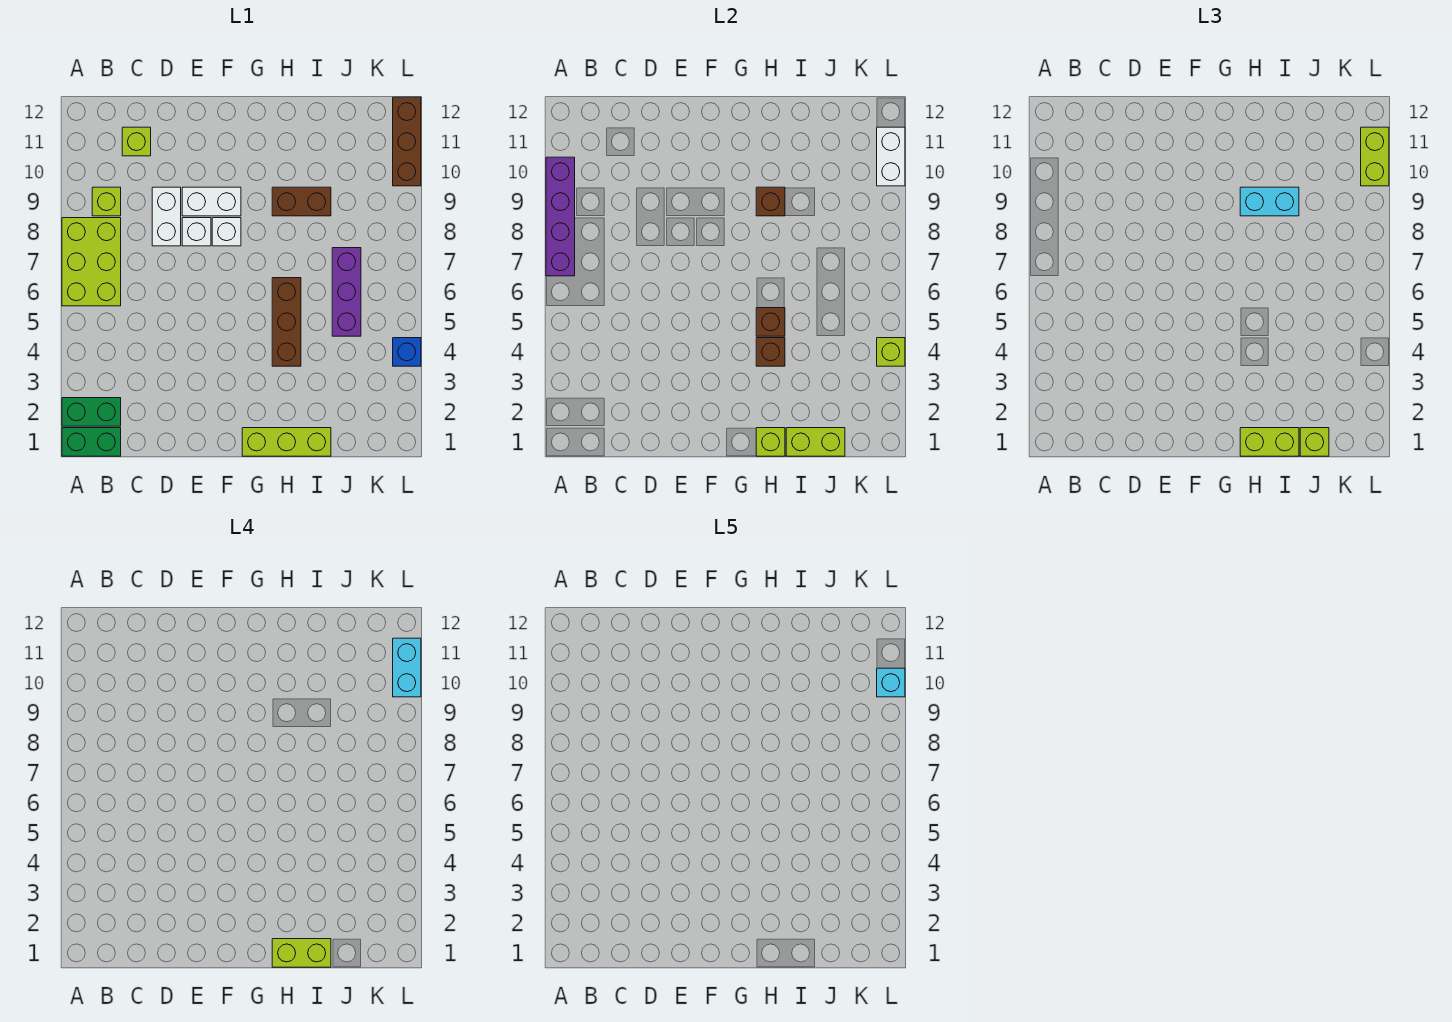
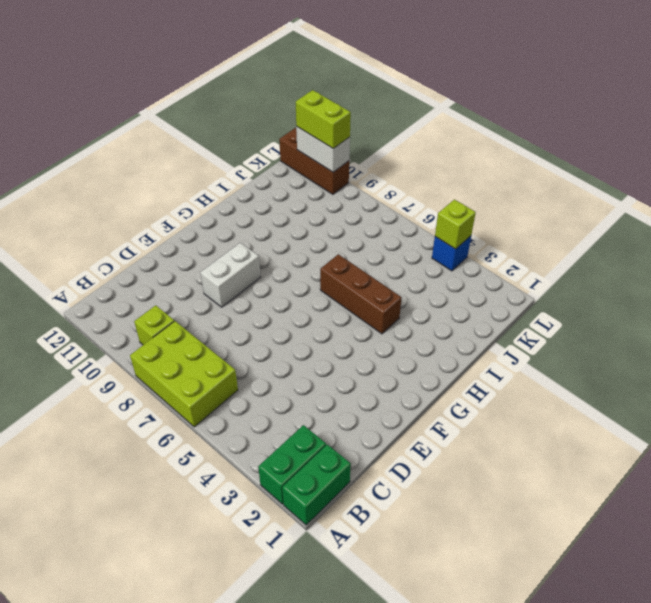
none -> lime brick C11 level 1
none -> white brick D8:D9 level 1
none -> white brick E8 level 1
none -> white brick F8 level 1

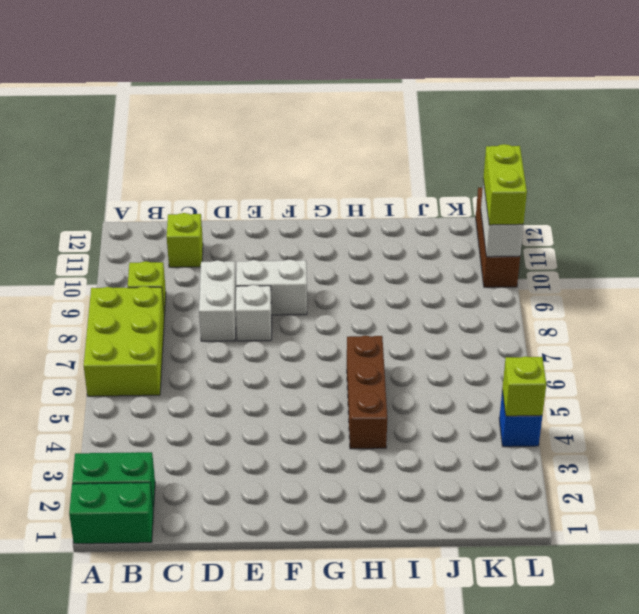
none -> white brick F8 level 1
none -> lime brick G1:I1 level 1
none -> brown brick H9:I9 level 1
none -> purple brick J5:J7 level 1

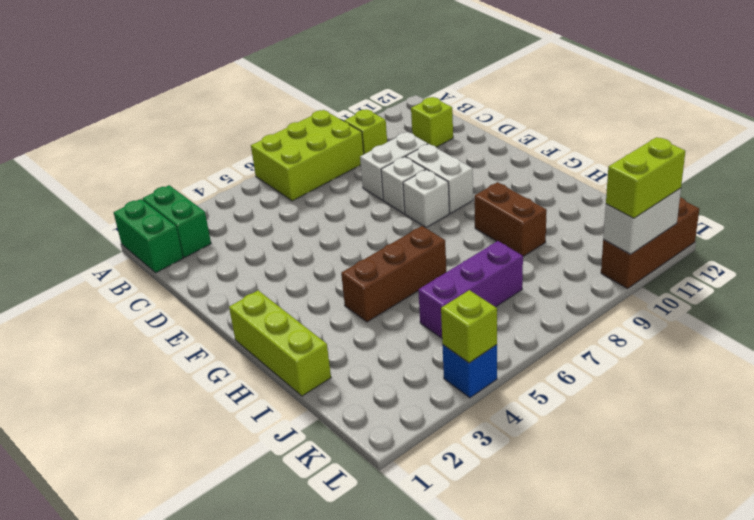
none -> purple brick A7:A10 level 2
none -> lime brick H1 level 2
none -> brown brick H4 level 2
none -> brown brick H5 level 2

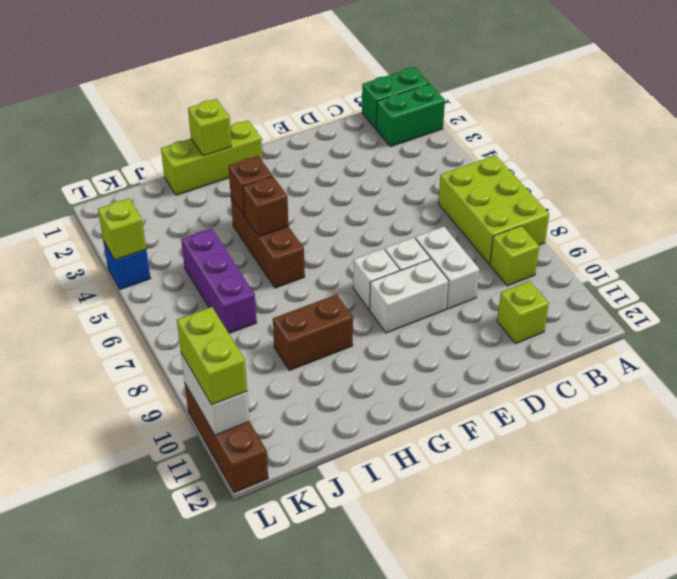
none -> purple brick A7:A10 level 2
none -> brown brick H9 level 2
none -> lime brick I1:J1 level 2
none -> lime brick H1:I1 level 3

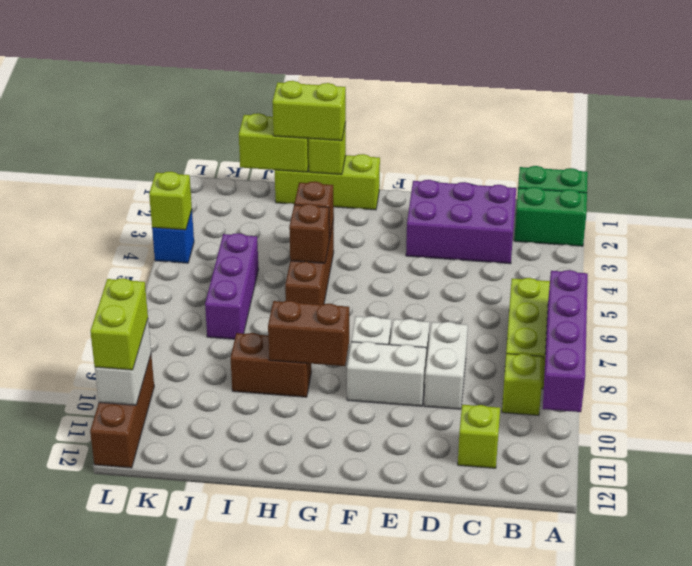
purple brick C2:E3 level 1 -> none
brown brick G9:H9 level 2 -> brown brick H9 level 2
none -> cyan brick H9:I9 level 3
none -> lime brick J1 level 3
none -> lime brick H1:I1 level 4
none -> cyan brick L10:L11 level 4

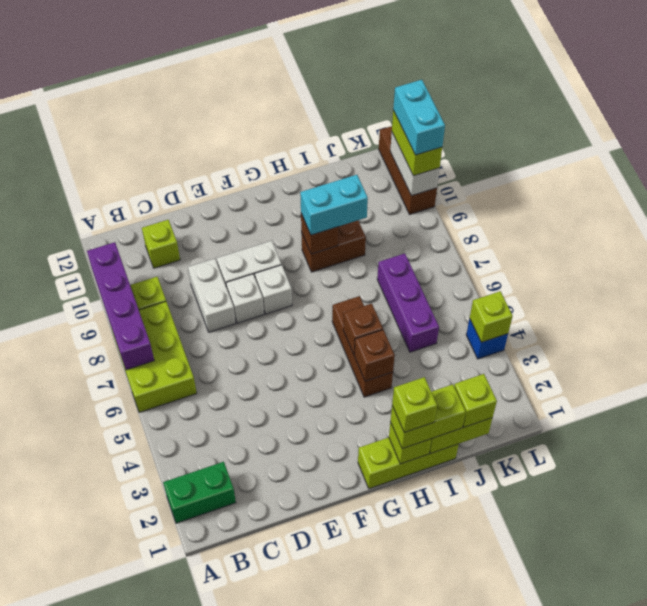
lime brick H1 level 4 -> lime brick H1:I1 level 4
none -> green brick A1:B1 level 1
none -> cyan brick L10 level 5

